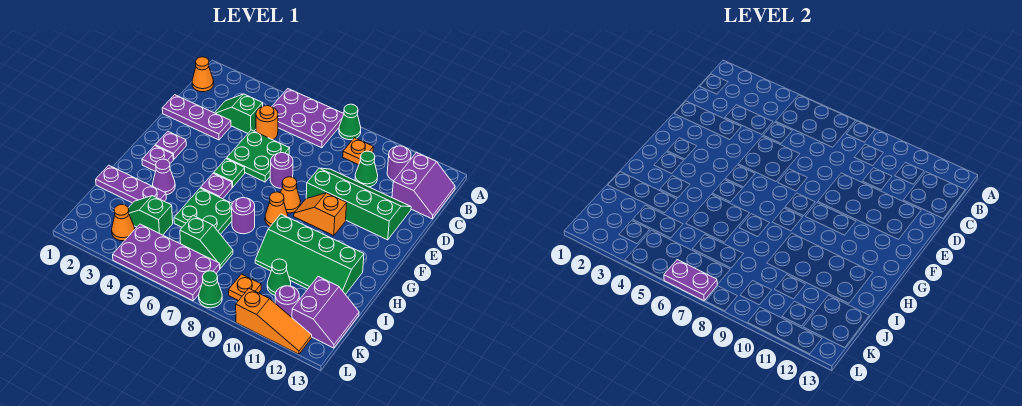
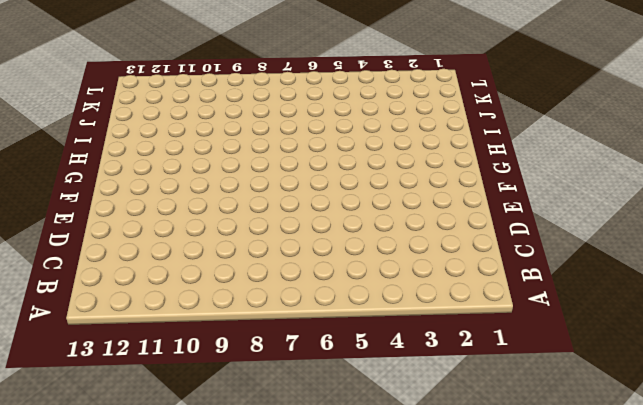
none -> purple plate A5:B7 level 1
none -> green cone A8 level 1
none -> orange cone B1 level 1
none -> orange plate B9 level 1

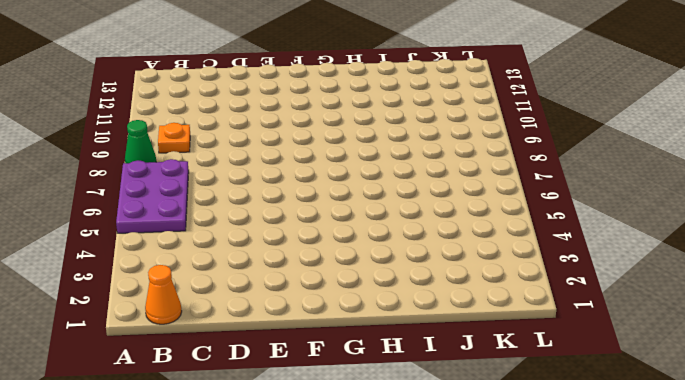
none -> purple round brick B11 level 1
none -> purple slope B12:C13 level 1 top 12
none -> green slope C3:C4 level 1 top 4
none -> orange round brick C5 level 1

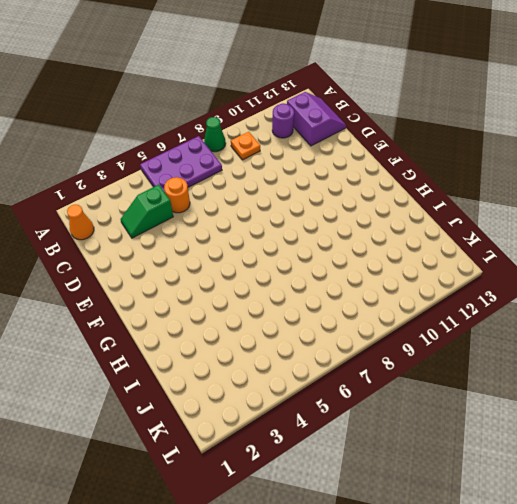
none -> green cone C10 level 1
none -> purple plate D1:D3 level 1
none -> green plate D5:E6 level 1
none -> green slope D9:E12 level 1 top E

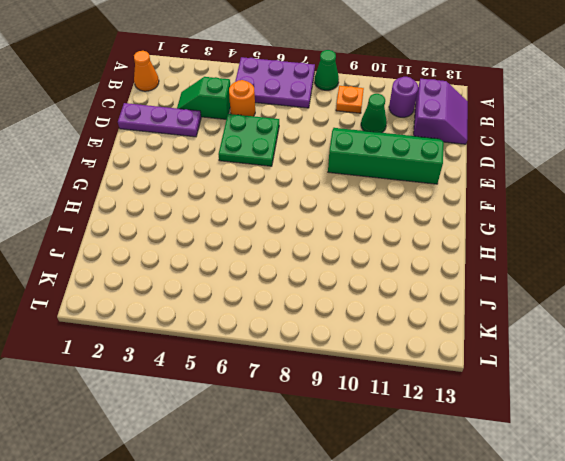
none -> purple round brick E7 level 1
none -> purple plate F2 level 1
none -> green plate F5 level 1
none -> orange cone F8 level 1

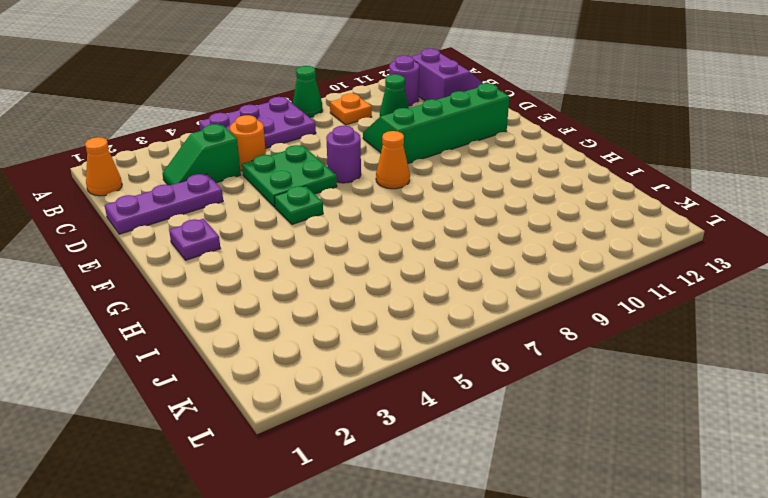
none -> orange slope F9:F10 level 1 top 10
none -> purple plate G2 level 1
none -> purple plate G5 level 1
none -> orange cone G8 level 1

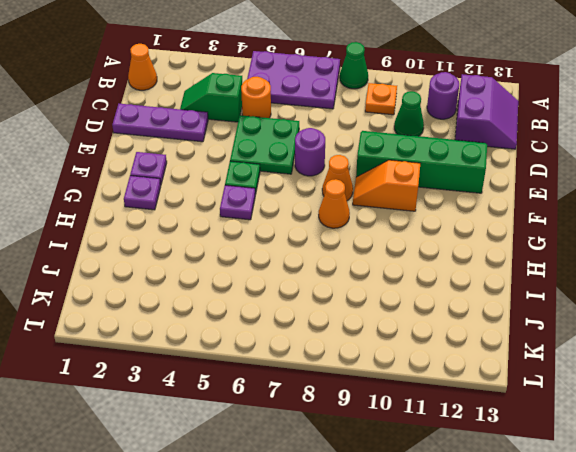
none -> purple cone H3 level 1
none -> green plate H5:I6 level 1
none -> purple round brick H7 level 1
none -> green slope H9:I12 level 1 top H

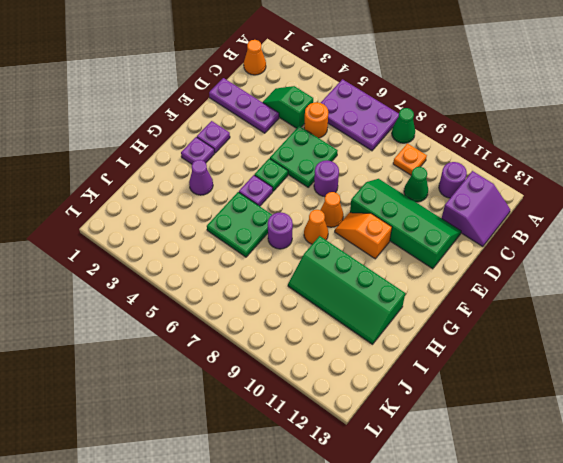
none -> purple plate I1:I3 level 1
none -> green slope J3:J4 level 1 top 4
none -> green slope J6:J7 level 1 top 6
none -> green cone J10 level 1

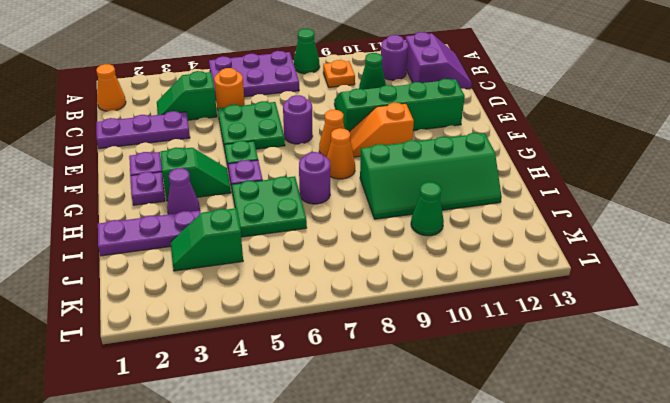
green slope G3:G4 level 1 top 3 -> green slope J6:J7 level 1 top 6
none -> purple slope J12:K13 level 1 top 12
none -> orange cone K3 level 1
none -> purple plate K4:L7 level 1
none -> orange plate K9 level 1

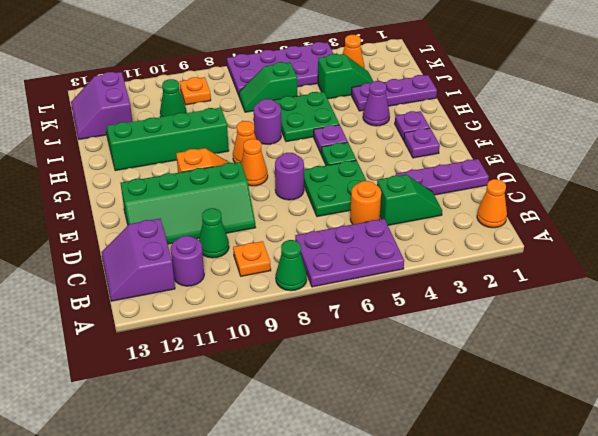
none -> purple round brick K11 level 1
none -> green cone L8 level 1
none -> orange slope L10:L12 level 1 top 10
none -> purple plate L6:L7 level 2

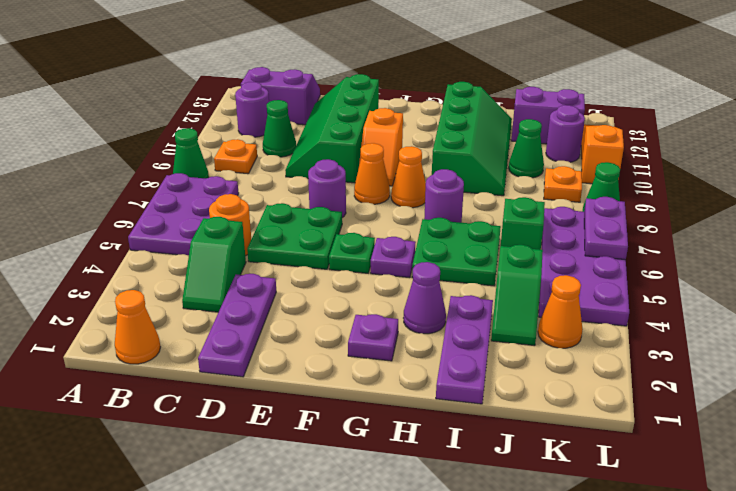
none -> purple plate F2 level 1

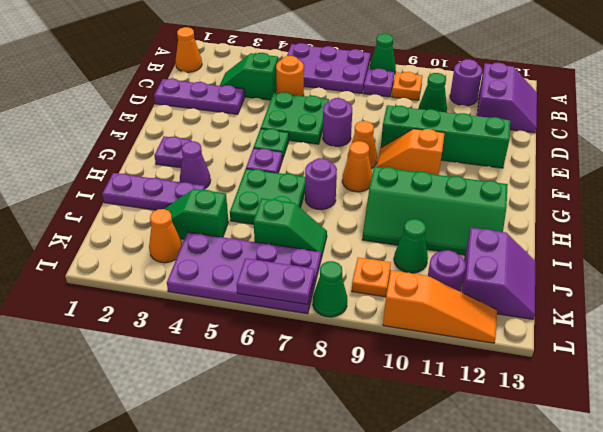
purple plate B8 level 1 -> purple plate F2 level 1

